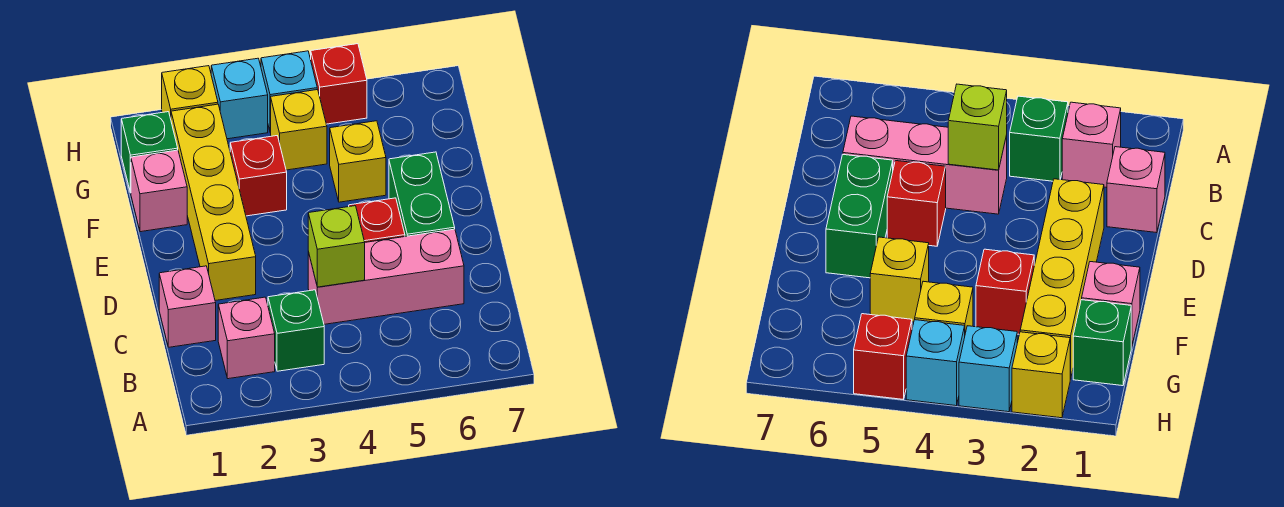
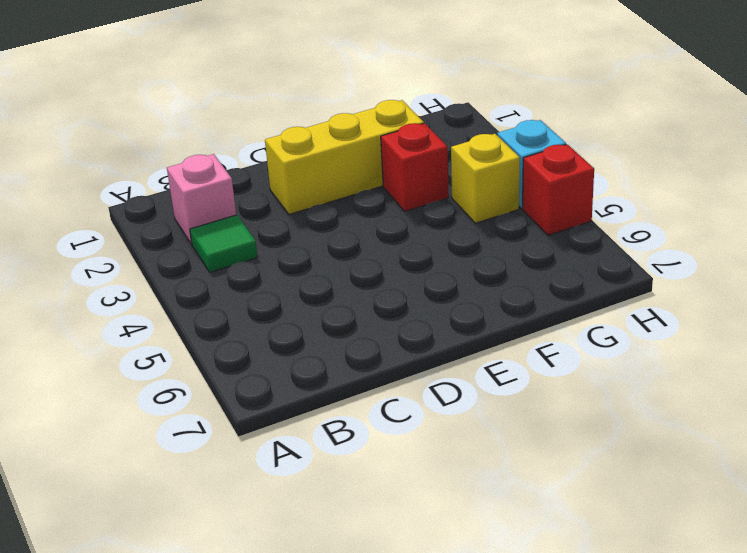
green tile B3 level 1 -> green brick B3 level 1
yellow brick D2:F2 level 1 -> yellow brick D2:G2 level 1
none -> pink brick C1 level 1
none -> pink brick C4:C6 level 1
none -> red brick D5 level 1

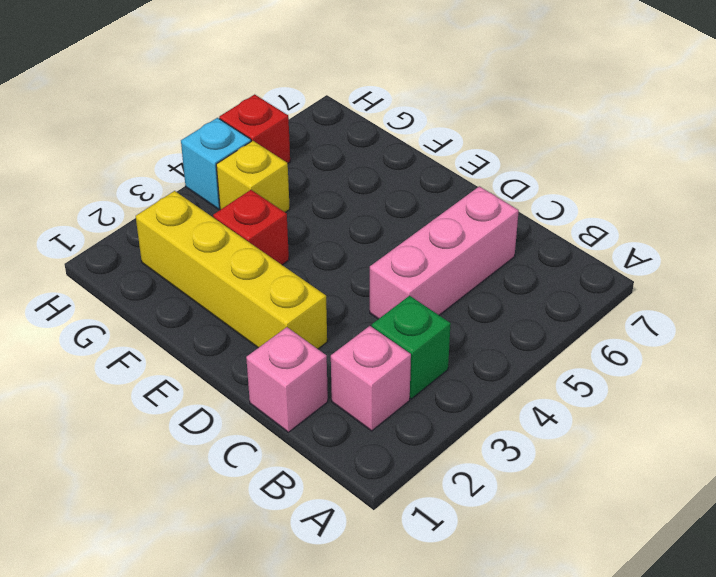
none -> red brick D5 level 1
none -> green brick D6:E6 level 1
none -> pink brick F1 level 1

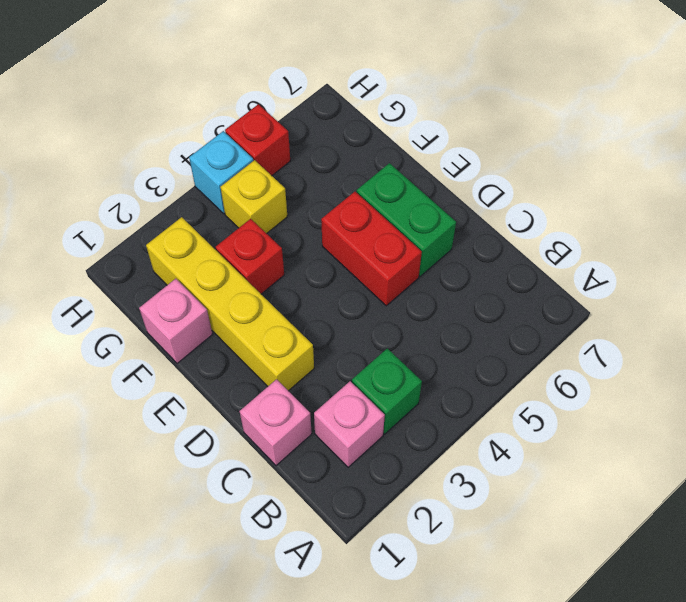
red brick D5:E5 level 1 -> red brick D5 level 1
none -> pink brick C4:C6 level 1
none -> yellow brick F5 level 1
none -> green brick G1 level 1

